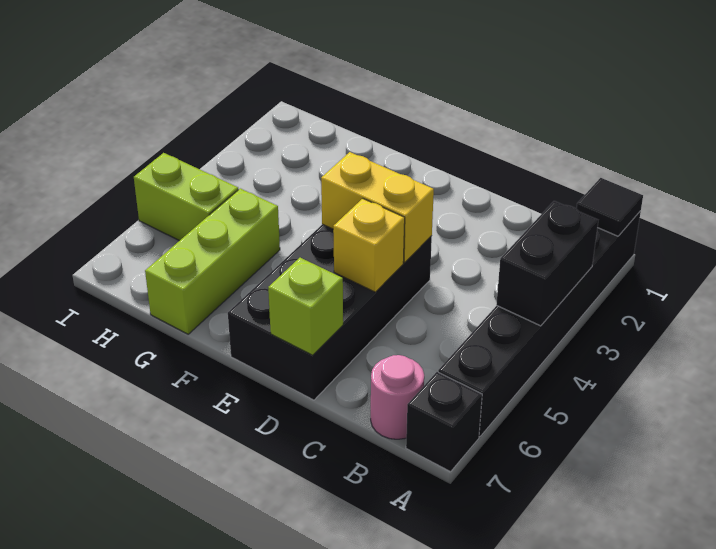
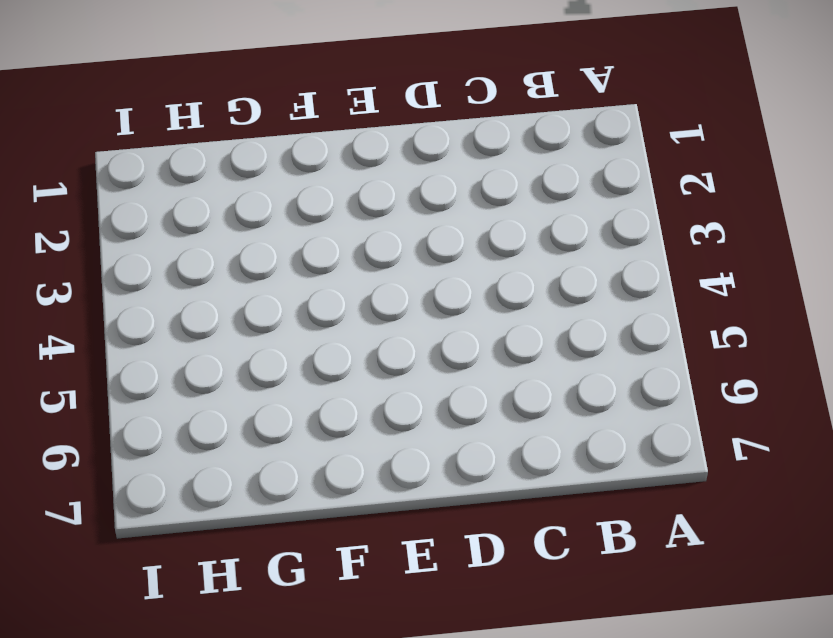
none -> black brick A1:A6 level 1
none -> black brick A7 level 1

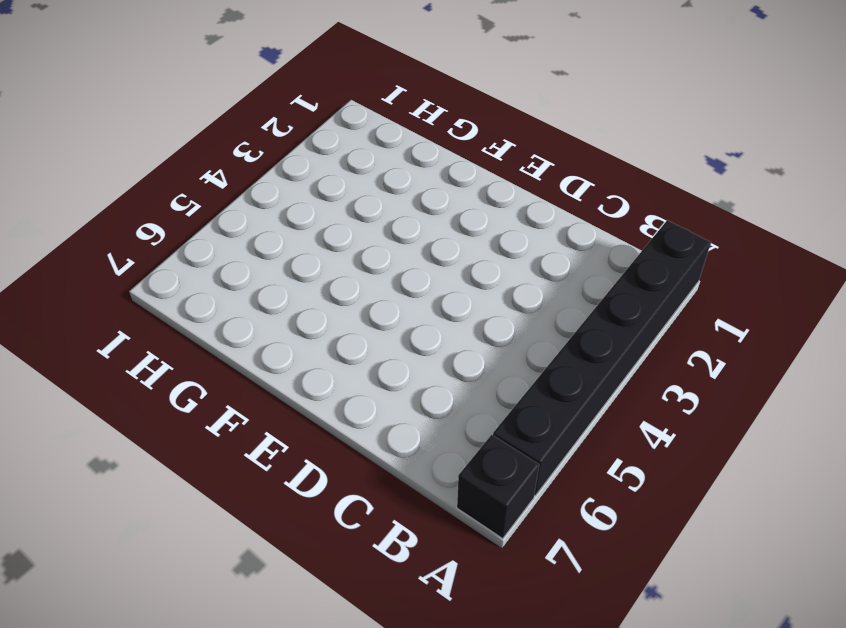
none -> pink round brick B7 level 1
none -> black brick D4:E7 level 1

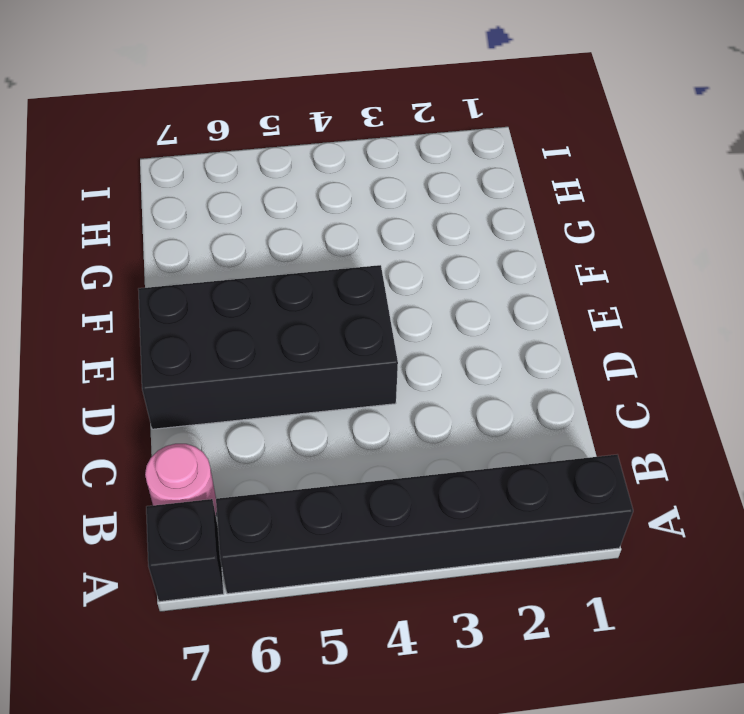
none -> lime brick G5:G7 level 1
none -> lime brick H5:I5 level 1

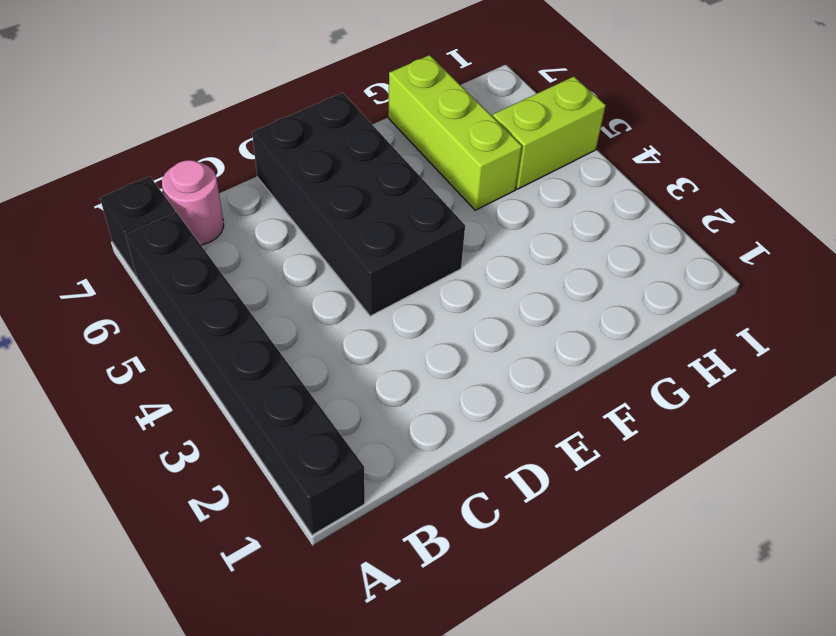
none -> black tile A1 level 2
none -> black brick A3:A4 level 2

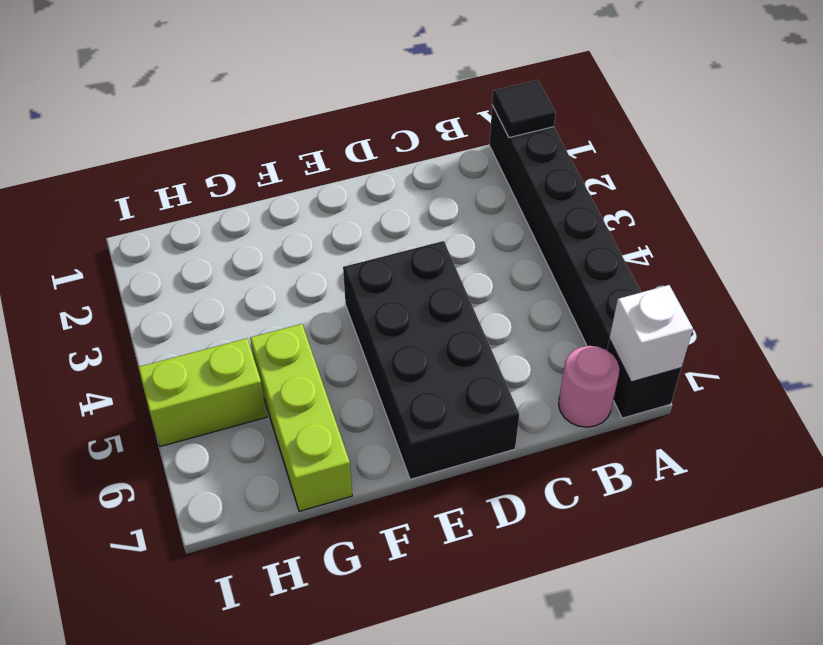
white brick A7 level 2 -> none
none -> black brick A3:A4 level 2
none -> yellow brick D4:E4 level 2

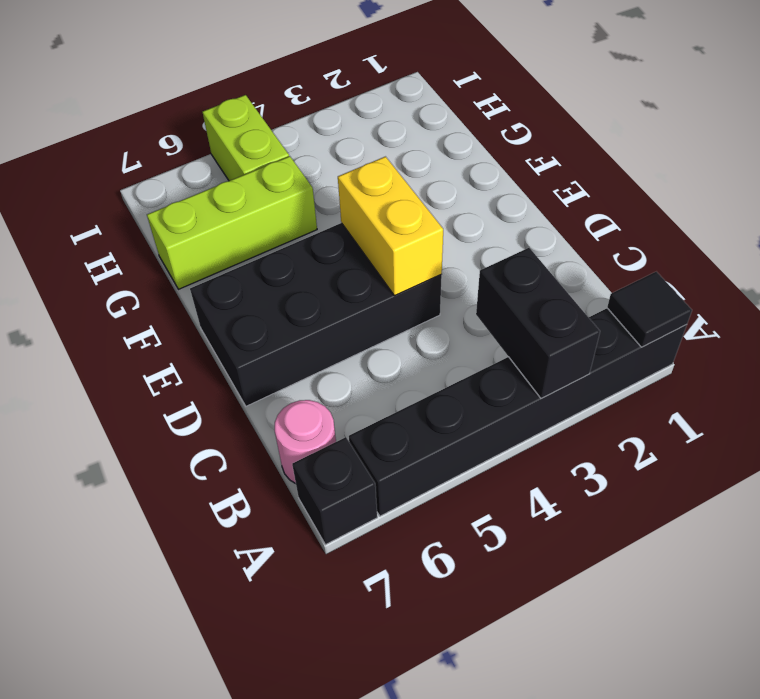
black brick A3:B3 level 2 -> black brick A3:A4 level 2
none -> yellow brick D5 level 2
none -> lime brick D7 level 2

